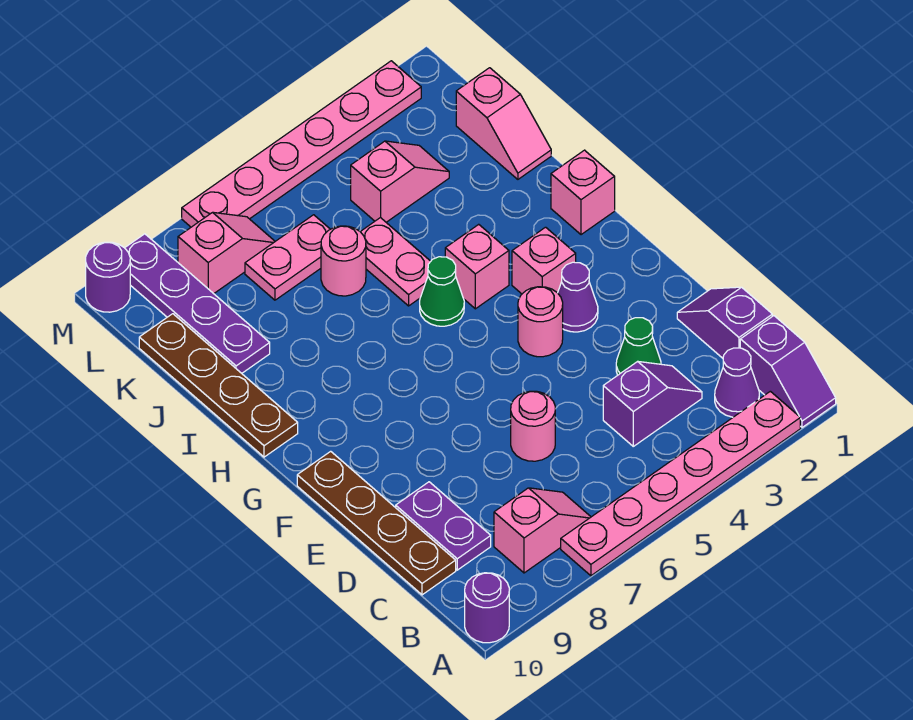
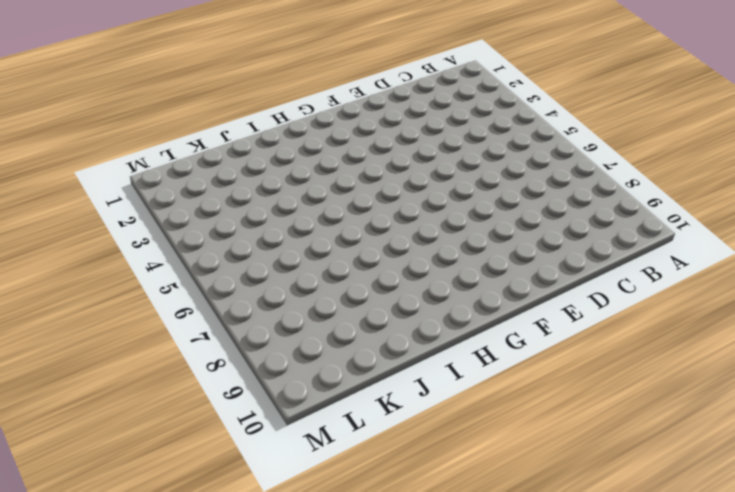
none -> purple slope A1:B1 level 1 top B
none -> pink plate A2:A7 level 1
none -> purple round brick A10 level 1

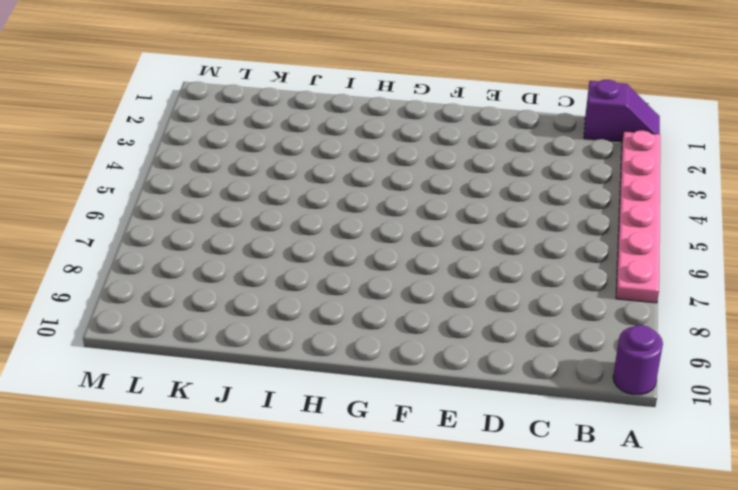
none -> purple cone B2 level 1
none -> pink slope B7:B8 level 1 top 8
none -> purple slope C1:D1 level 1 top C

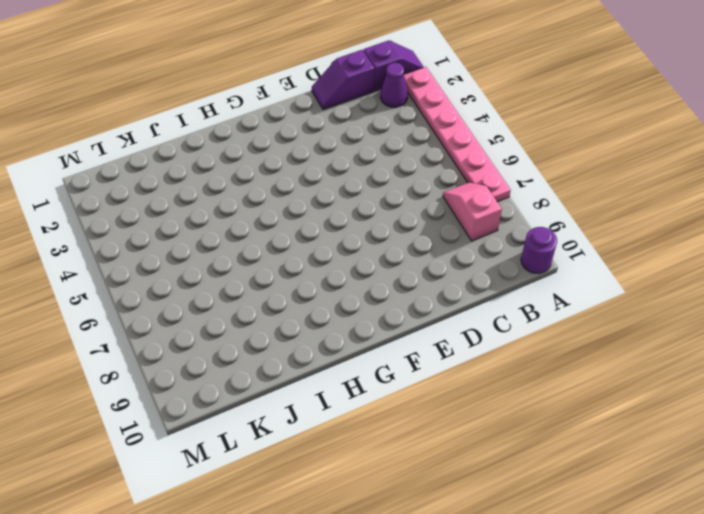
none -> purple slope C3:C4 level 1 top 4
none -> purple plate C9:D9 level 1
none -> brown plate C10:F10 level 1

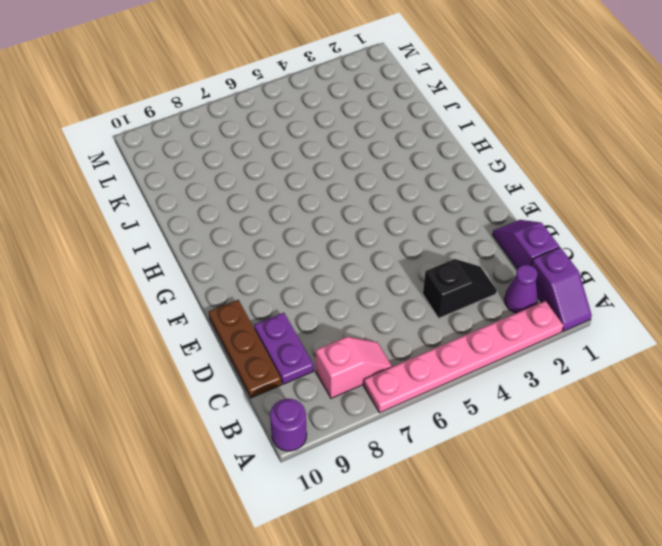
black slope C3:C4 level 1 top 4 -> purple slope C3:C4 level 1 top 4
brown plate C10:E10 level 1 -> brown plate C10:F10 level 1
none -> green cone D3 level 1
none -> pink round brick D6 level 1
none -> purple cone F3 level 1

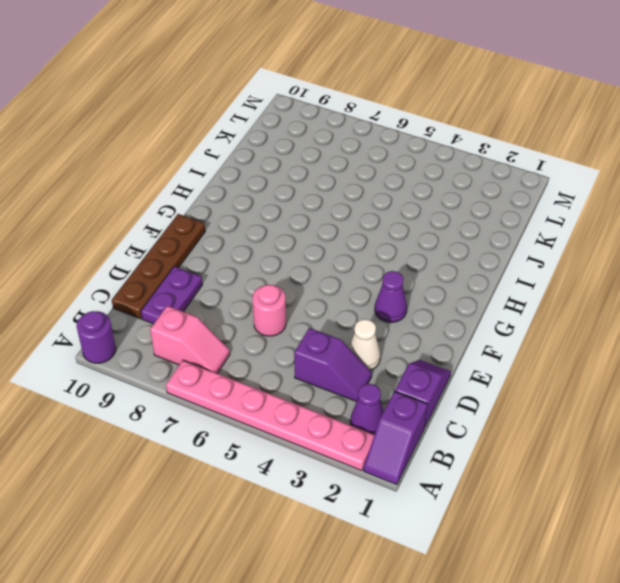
white cone D3 level 1 -> green cone D3 level 1
none -> pink round brick F4 level 1
none -> pink brick G3 level 1
none -> pink brick H1 level 1

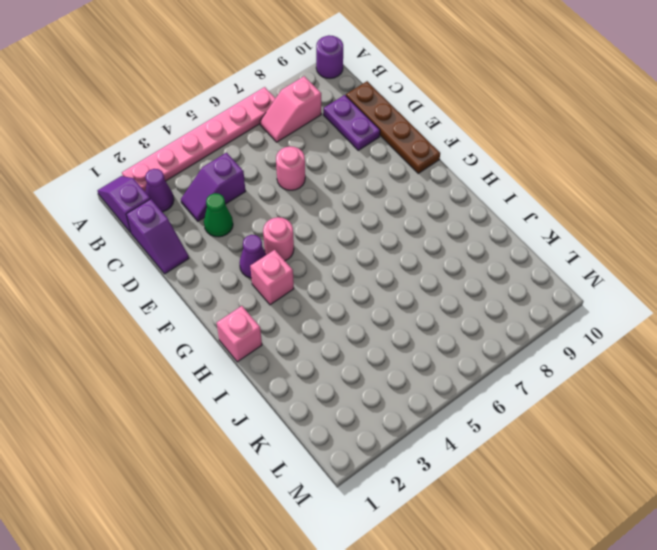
none -> pink brick H4 level 1
none -> green cone H5 level 1
none -> brown plate H10:K10 level 1

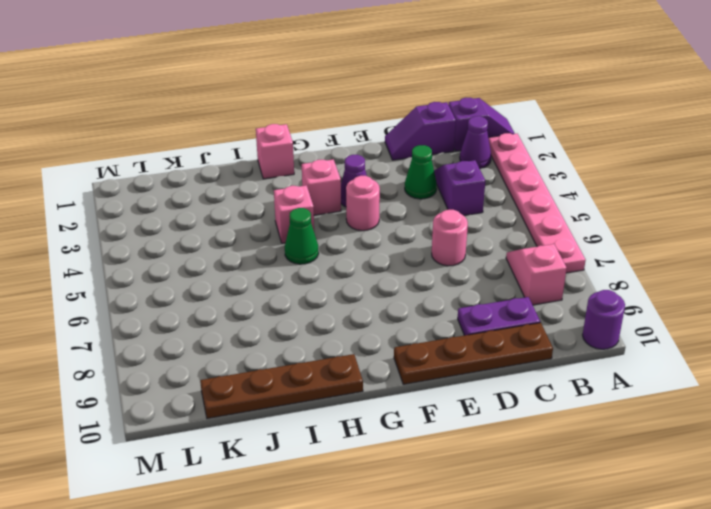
none -> pink plate I5:J5 level 1
none -> pink slope J1:K1 level 1 top K
none -> pink round brick J6 level 1

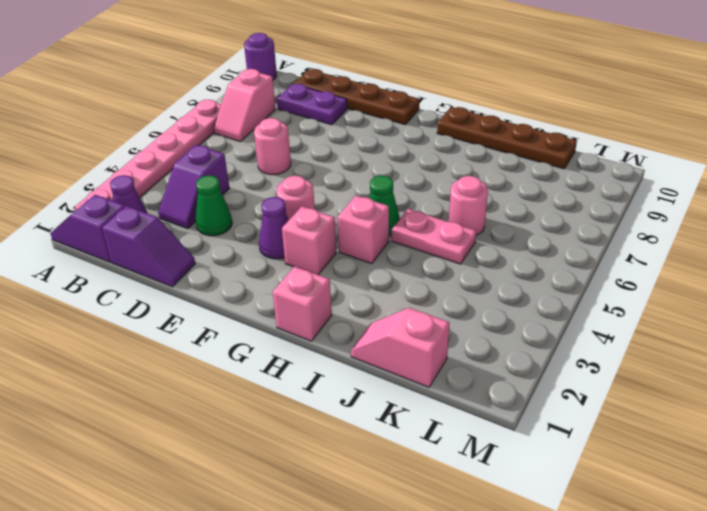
none -> purple plate J9:M9 level 1
none -> pink slope K3:K4 level 1 top 4
none -> pink plate K6:K7 level 1

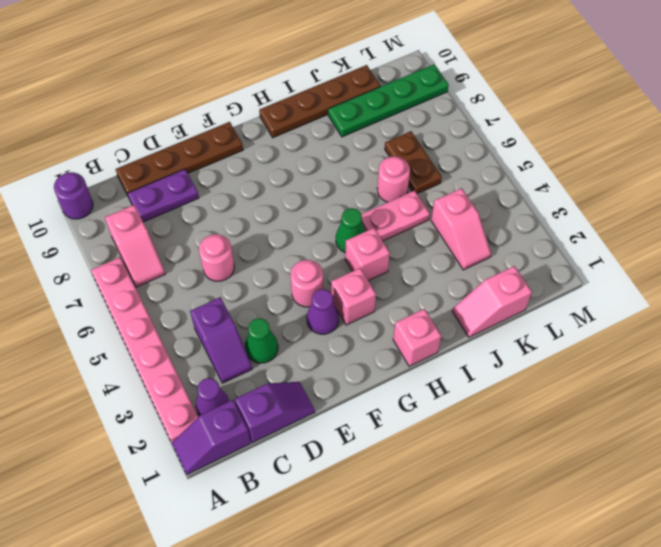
green plate J9:M9 level 1 -> purple plate J9:M9 level 1
brown plate K6:K7 level 1 -> pink plate K6:K7 level 1
none -> pink slope L7:L8 level 1 top 8
none -> pink plate M2:M7 level 1
none -> purple round brick M10 level 1

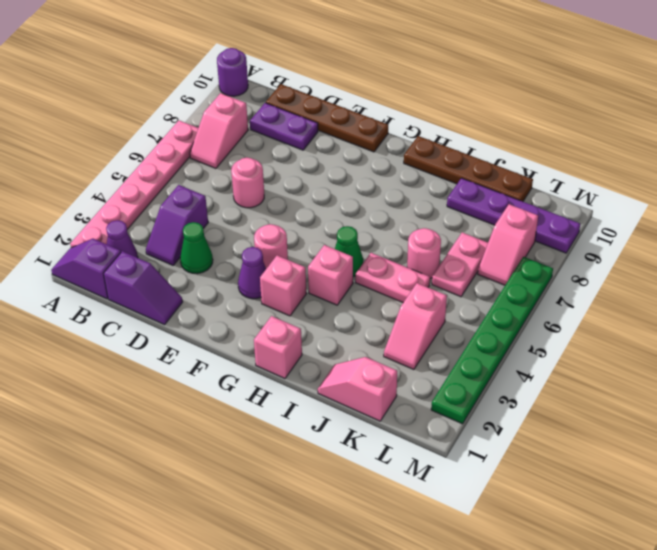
green plate M2:M7 level 1 -> pink plate M2:M7 level 1
none -> purple round brick M10 level 1

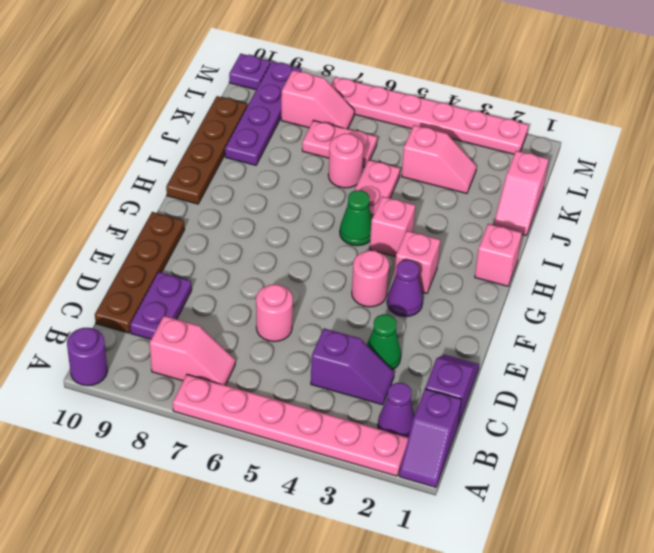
purple plate M10 level 1 -> purple round brick M10 level 1

